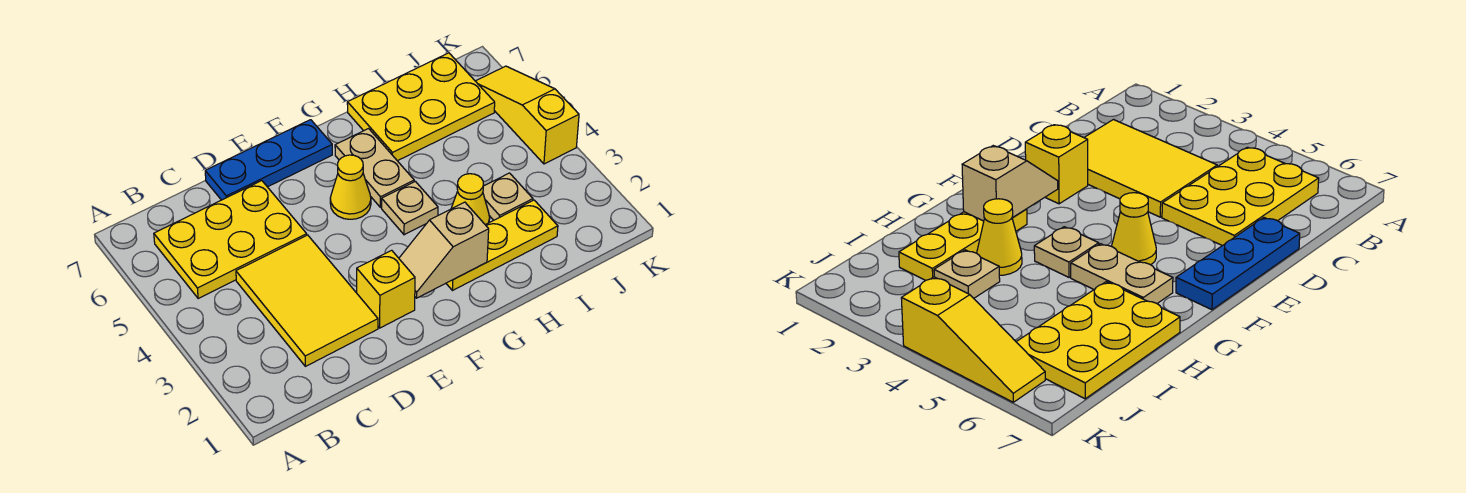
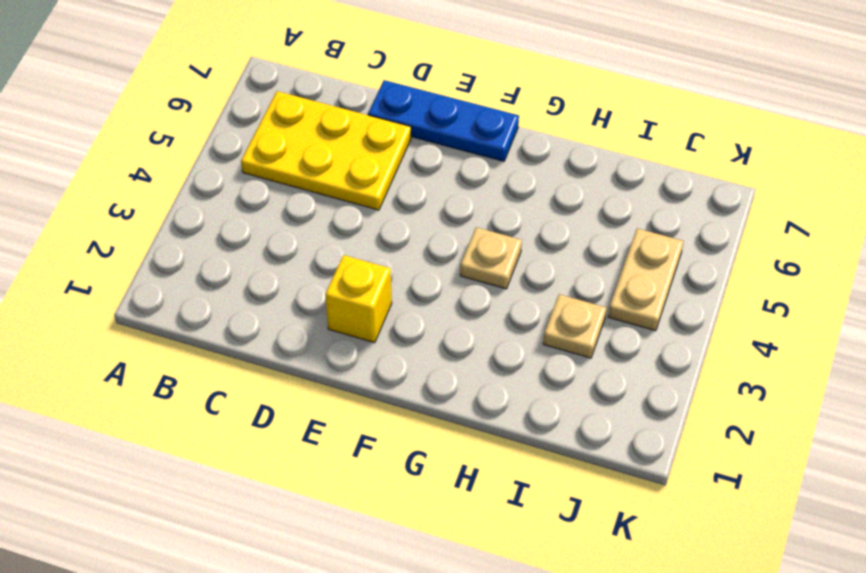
tan plate J4:J5 level 1 -> tan plate G5:G6 level 1
none -> yellow tile C2:D4 level 1
none -> yellow cone F5 level 1
none -> yellow plate G2:I2 level 1

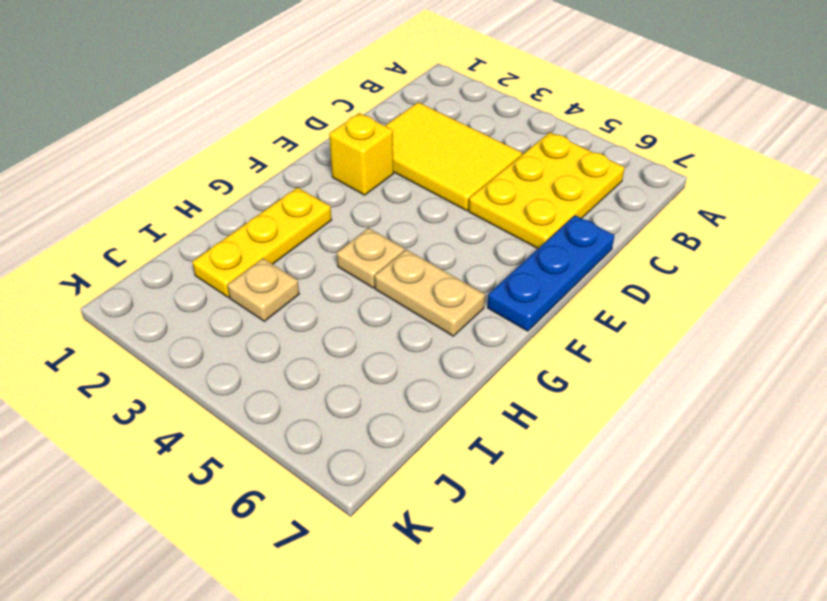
none -> yellow cone F5 level 1
none -> yellow cone H3 level 1
none -> yellow plate H6:J7 level 1

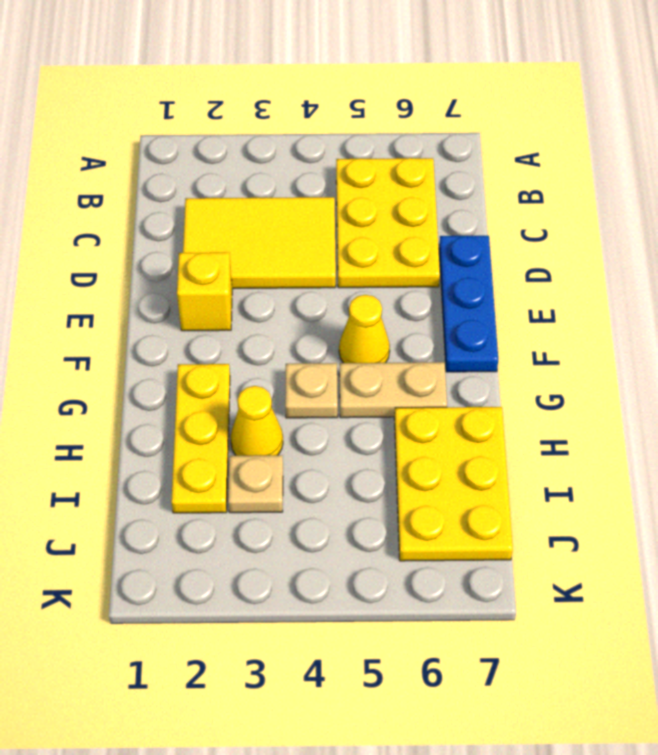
none -> yellow slope K4:K6 level 1 top 4
none -> tan slope F2:G2 level 2 top G

